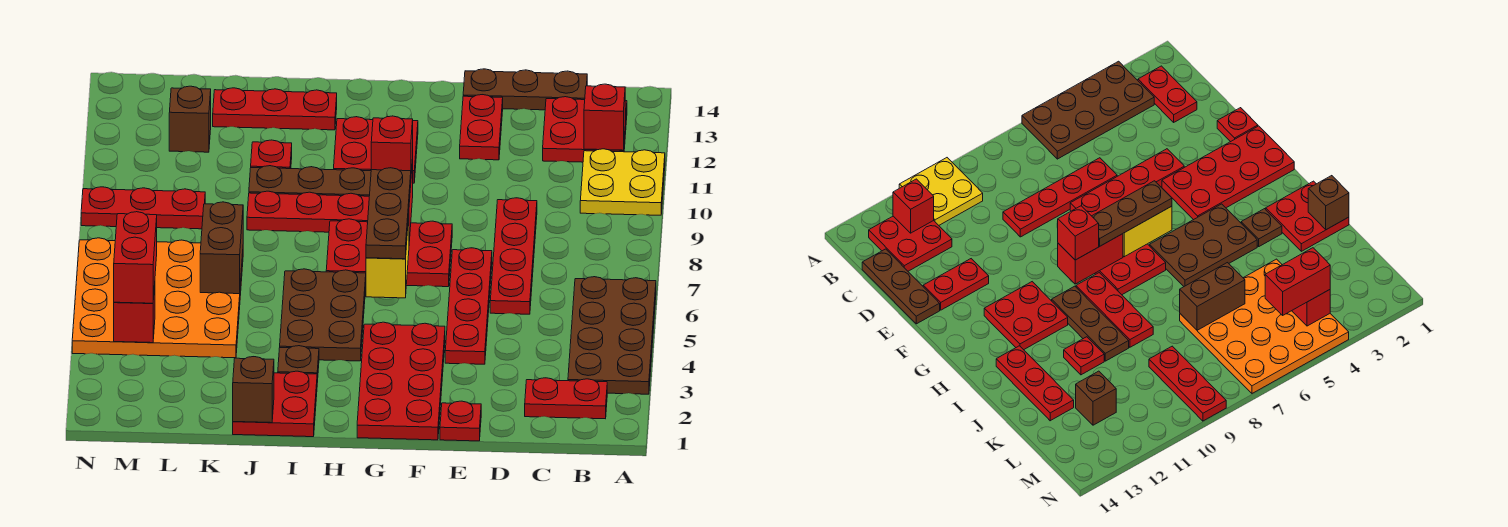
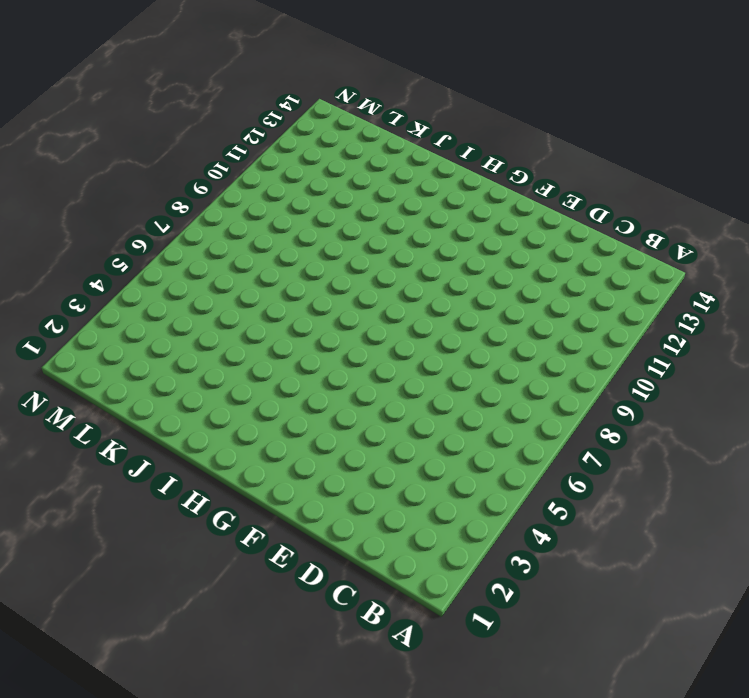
none -> brown plate A3:B6 level 1
none -> yellow plate A10:B11 level 1
none -> red plate B2:C2 level 1
none -> red plate B12:C13 level 1

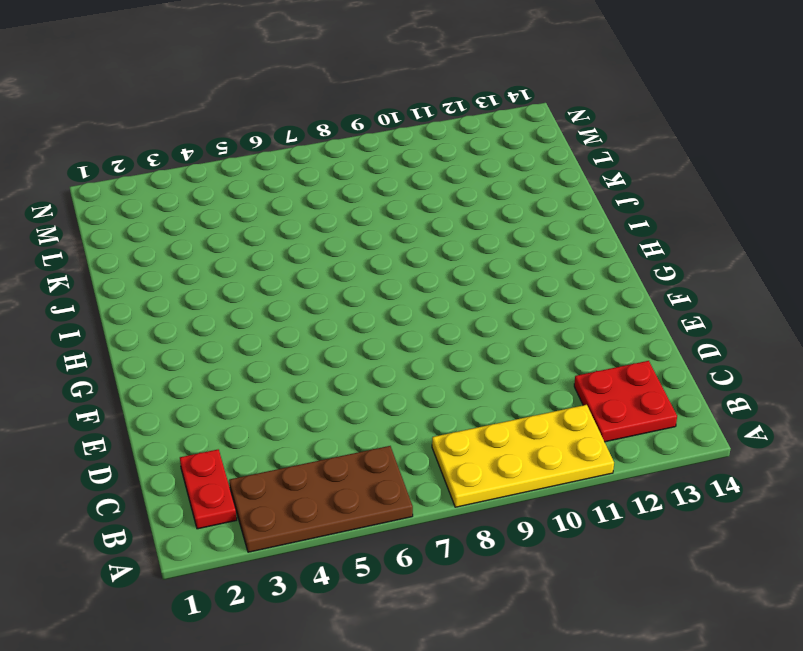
yellow plate A8:B11 level 1 -> yellow plate A10:B11 level 1
none -> brown plate C14:E14 level 1
none -> red plate D6:D9 level 1
none -> red plate E1 level 1
none -> red plate E4:E7 level 1

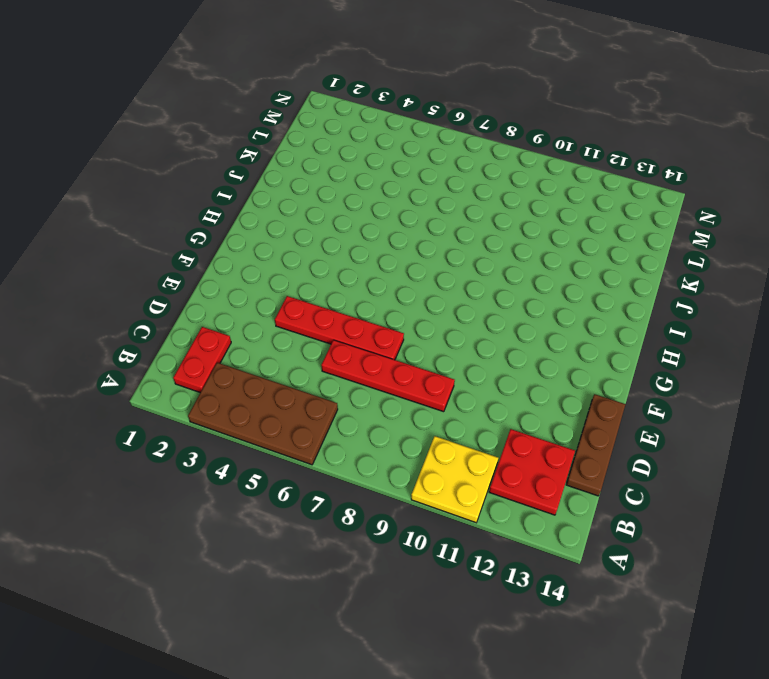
none -> red plate E1 level 1
none -> red plate E12:E13 level 1
none -> red plate F1:G4 level 1
none -> red plate F7:H8 level 1

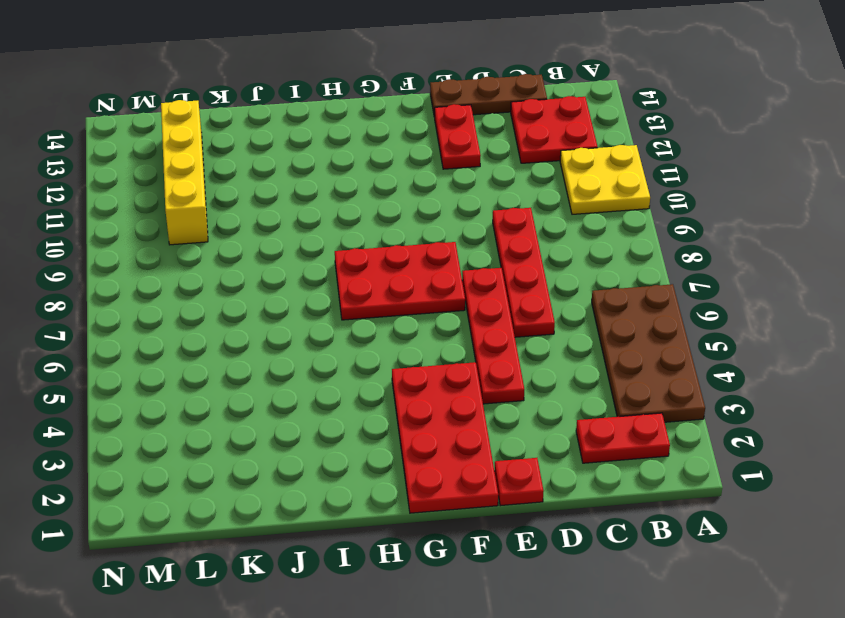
yellow brick L10:L13 level 1 -> brown brick L12 level 1
none -> red plate G11:H12 level 1
none -> brown plate H4:I6 level 1
none -> red plate H9:J9 level 1
none -> brown plate H10:J10 level 1

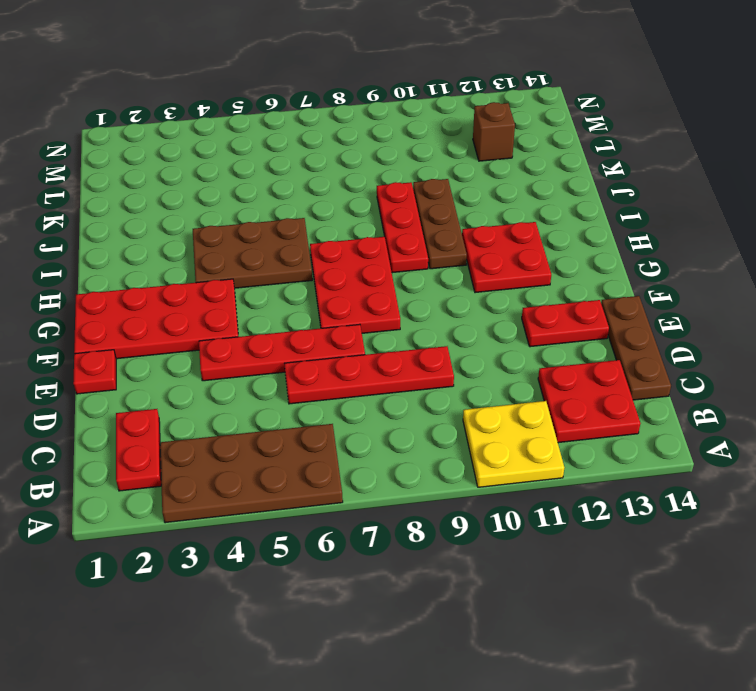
none -> red plate I1:J2 level 1
none -> brown plate I3 level 1
none -> red plate I13:K13 level 1
none -> red plate J11 level 1

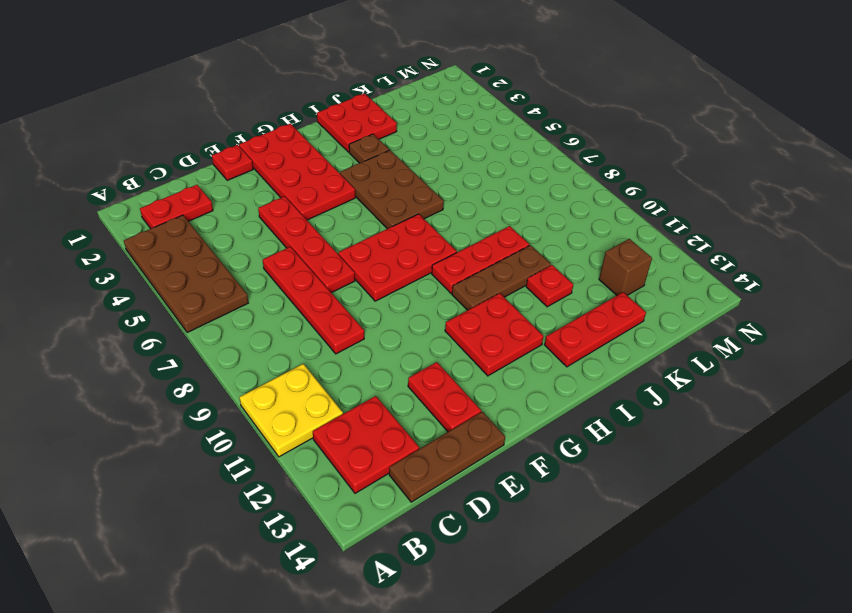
none -> orange plate K4:N7 level 1
none -> red plate L9:N9 level 1
none -> red brick B12 level 2
none -> yellow brick G6:G7 level 2

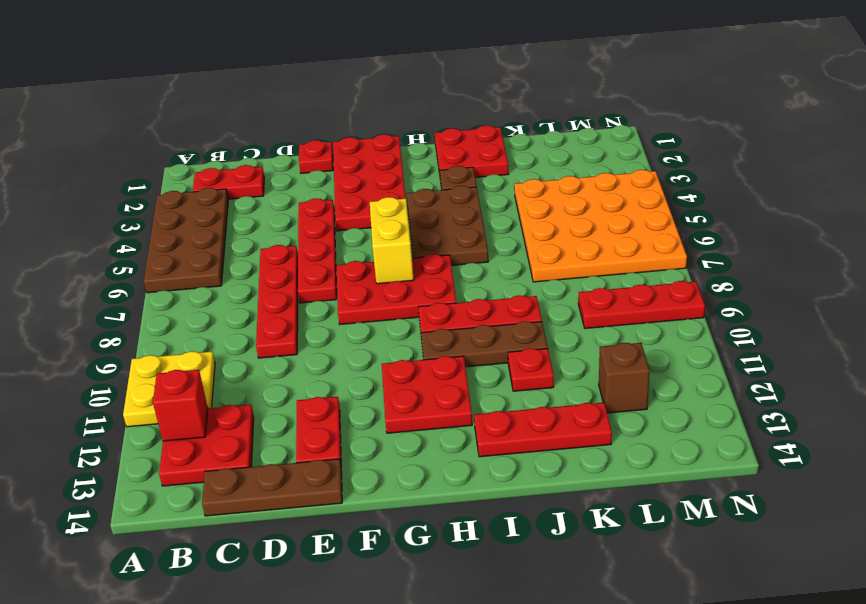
none -> red brick G8:G9 level 2
none -> brown brick J1 level 2
none -> brown brick K6:K7 level 2
none -> red brick M4 level 2

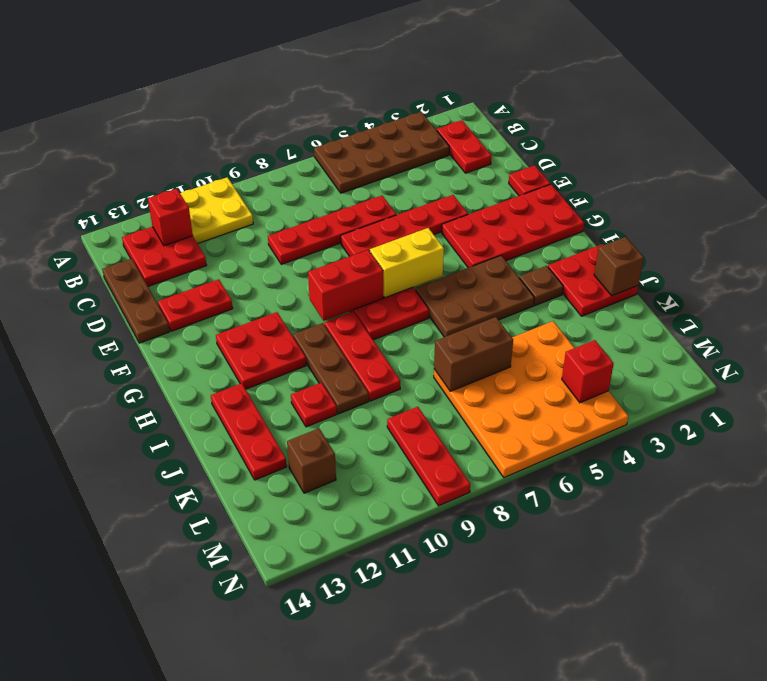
none -> brown plate G6:G8 level 3
none -> red brick G9 level 3
none -> red brick M4:M5 level 3

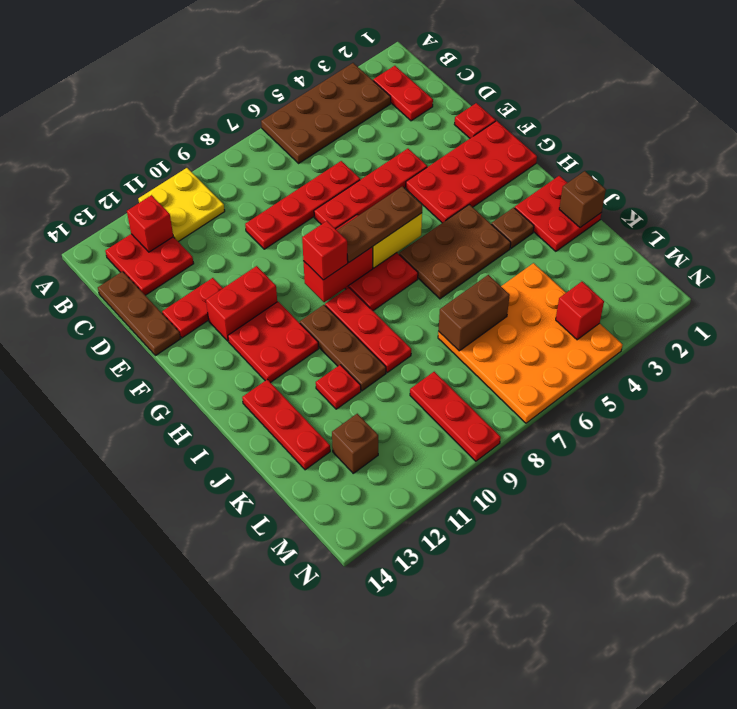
red brick F11:F12 level 1 -> red brick M4:M5 level 3

